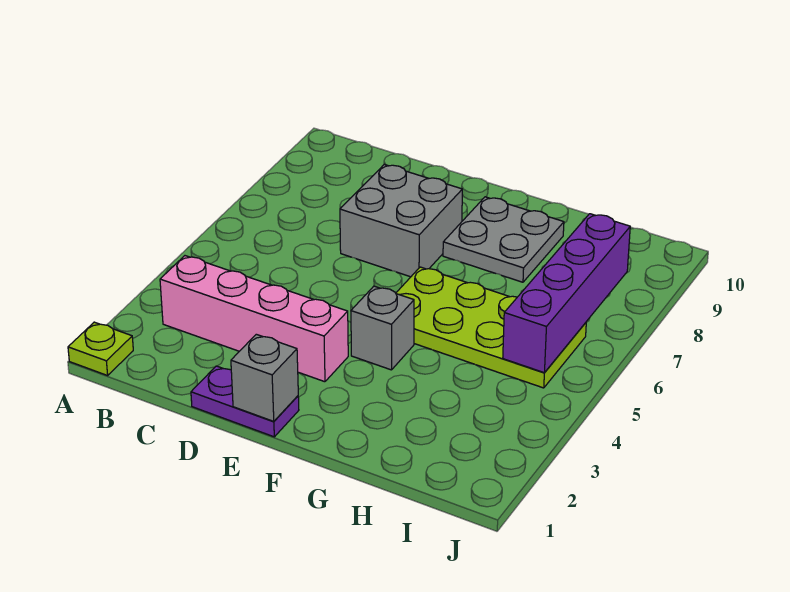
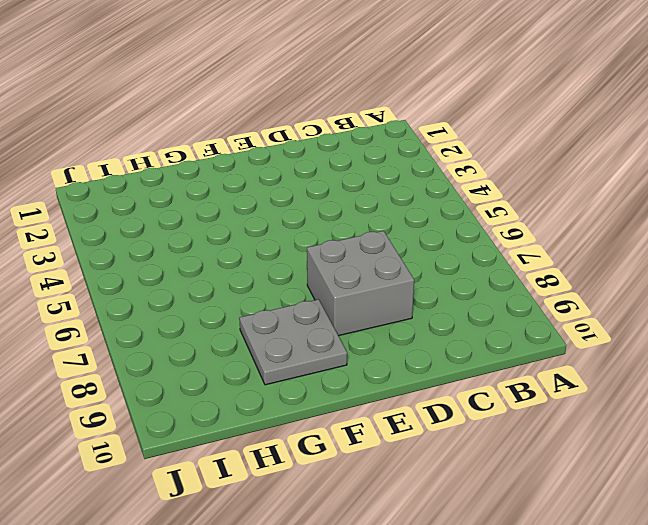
none -> lime plate A1 level 1
none -> pink brick B3:E3 level 1

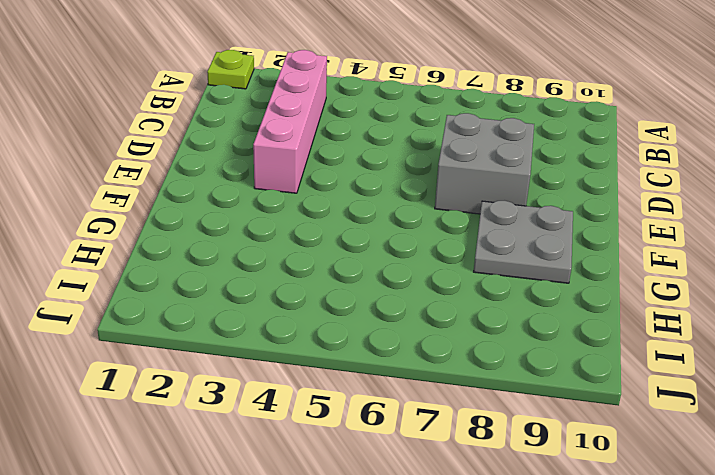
none -> purple plate D1:E1 level 1
none -> grey brick F4 level 1

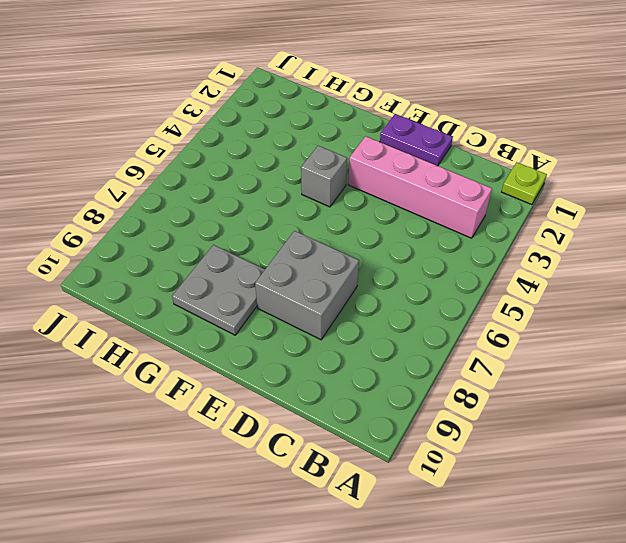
none -> lime plate F5:I6 level 1
none -> grey brick E1 level 2

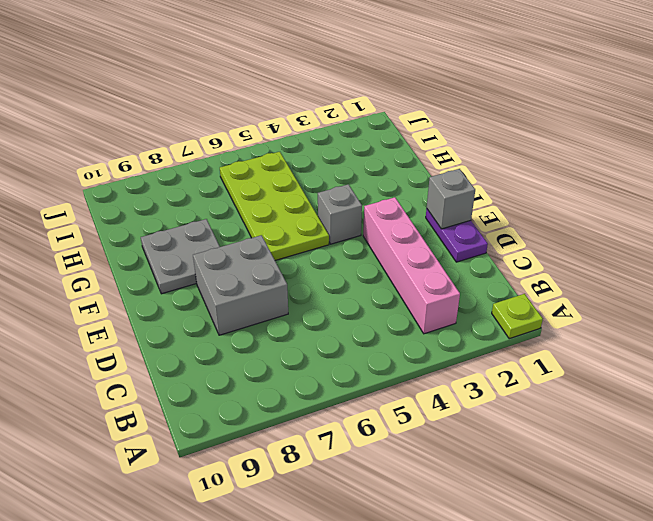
none -> purple brick I5:I8 level 2

